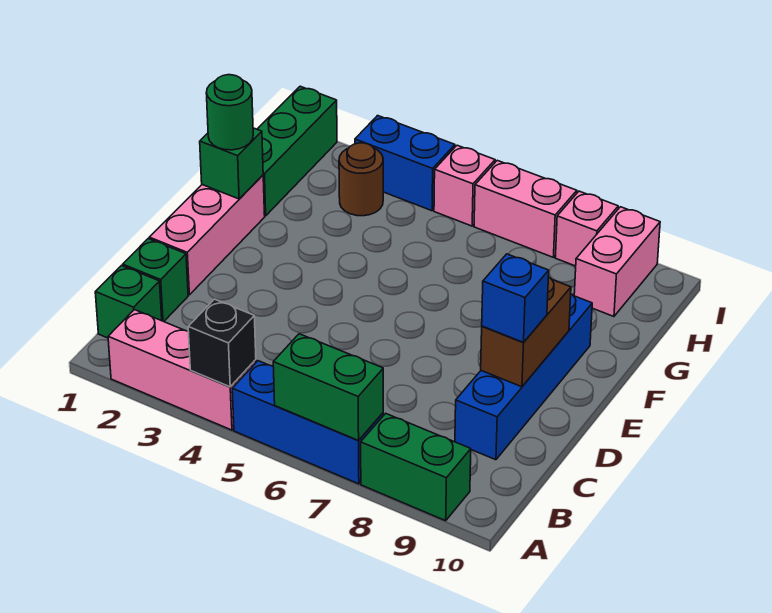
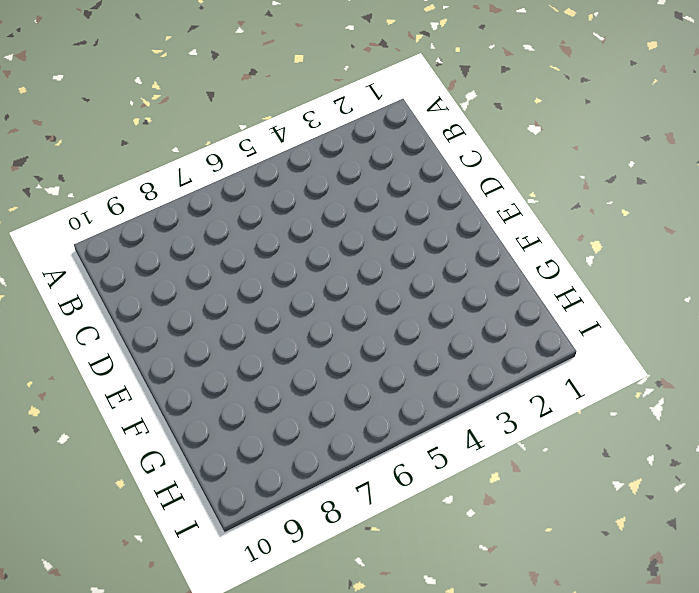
none -> pink brick A2:A4 level 1
none -> blue brick A5:A7 level 1
none -> green brick A8:A9 level 1

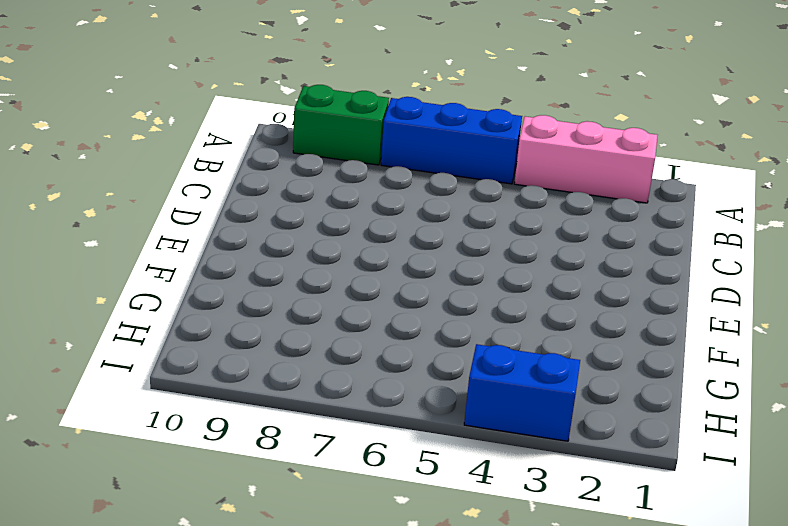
none -> green brick B1 level 1
none -> green brick C1 level 1
none -> blue brick C9:F9 level 1

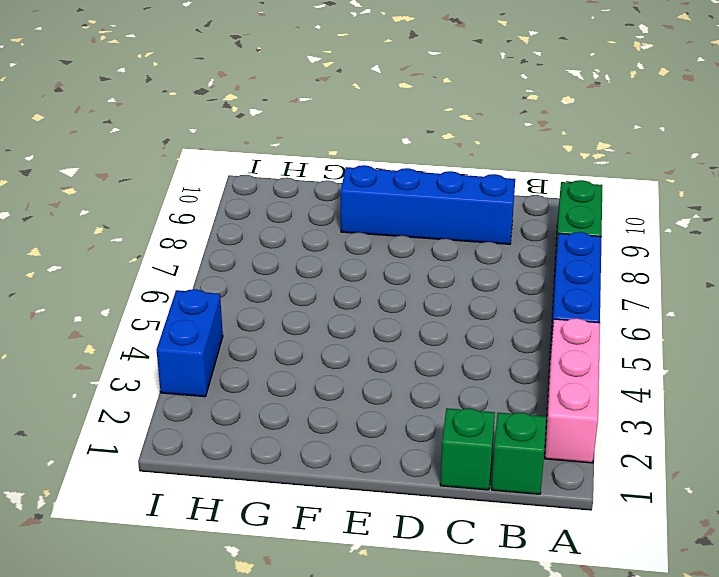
none -> pink brick D1:F1 level 1
none -> green brick G1:I1 level 1
none -> brown round brick H3 level 1

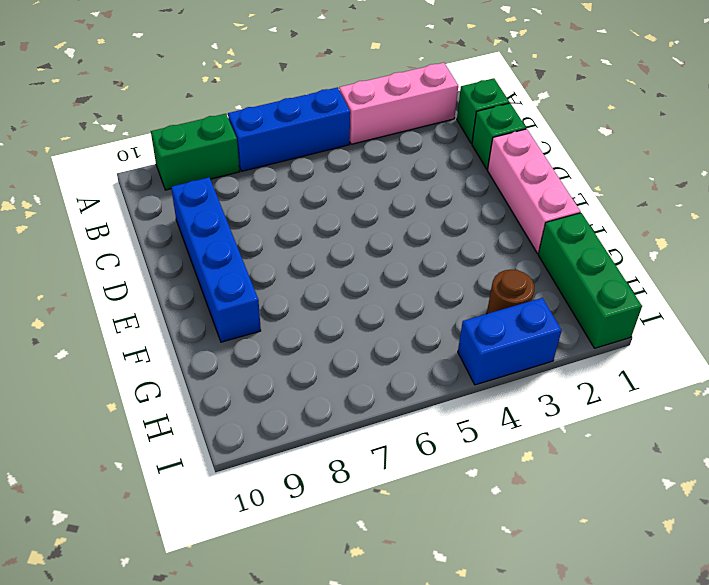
none -> pink brick H9:I9 level 1
none -> pink brick I5 level 1
none -> pink brick I6:I7 level 1

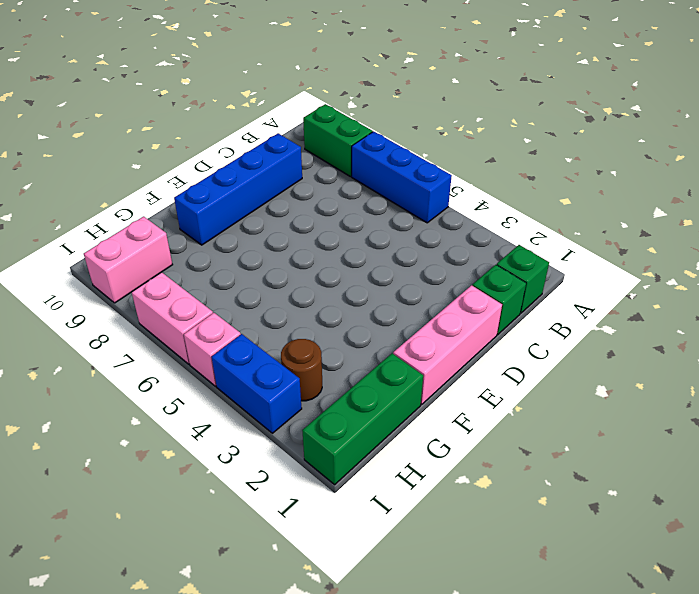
none -> pink brick A2:A4 level 1
none -> pink brick I8 level 1
none -> black brick A4 level 2

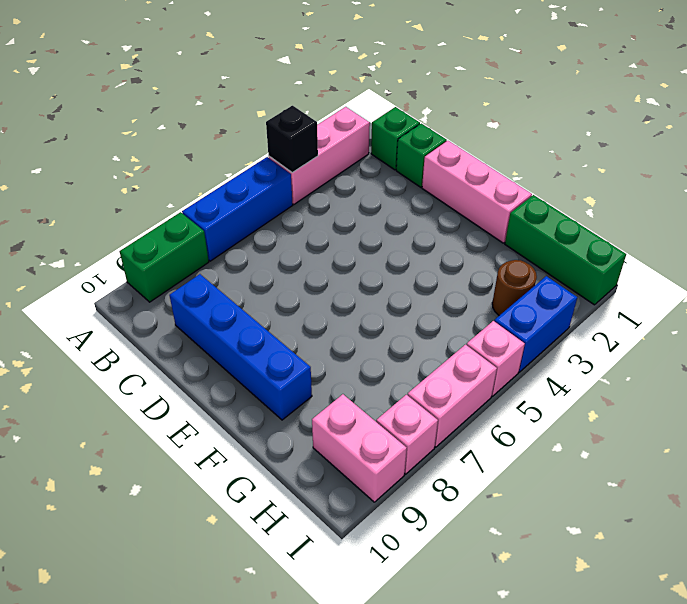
none -> green brick A6:A7 level 2
none -> brown brick D9:E9 level 2
none -> green brick F1 level 2

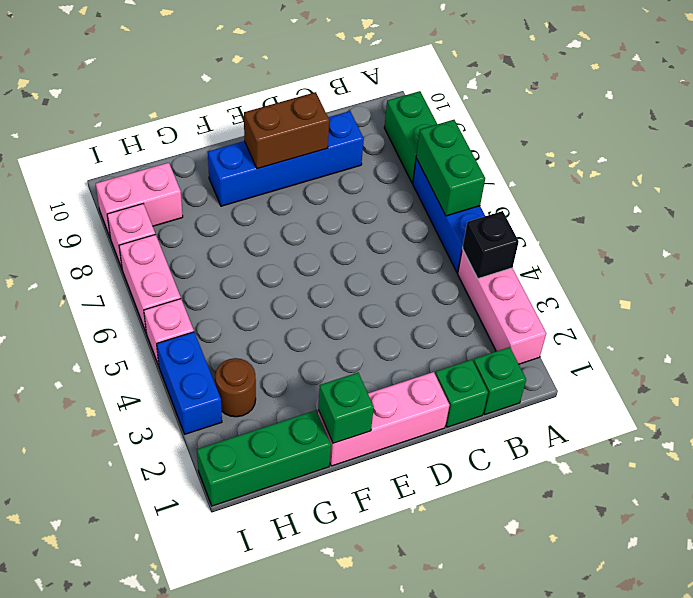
none -> blue brick D9 level 3
none -> green round brick F1 level 3

